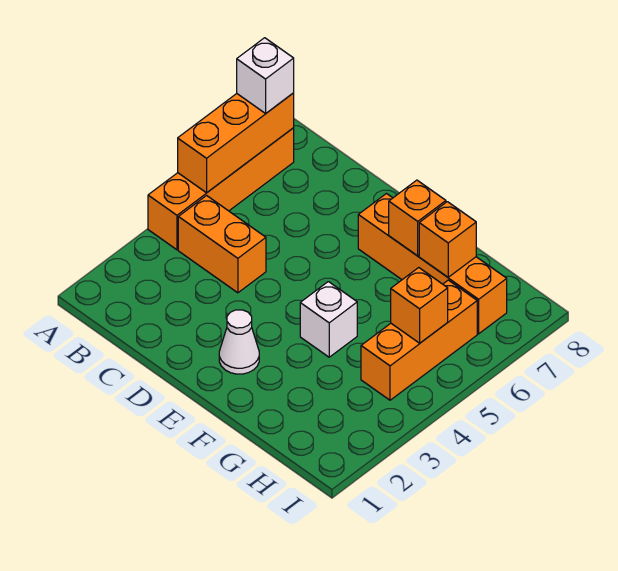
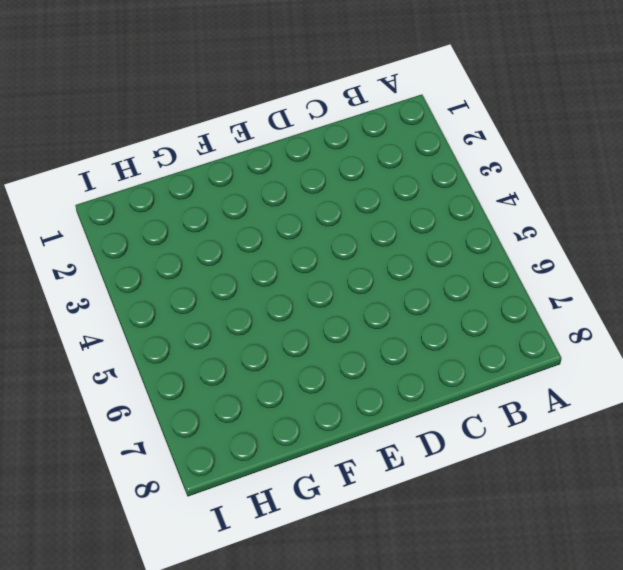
none -> orange brick A4:A7 level 1
none -> orange brick B4:C4 level 1

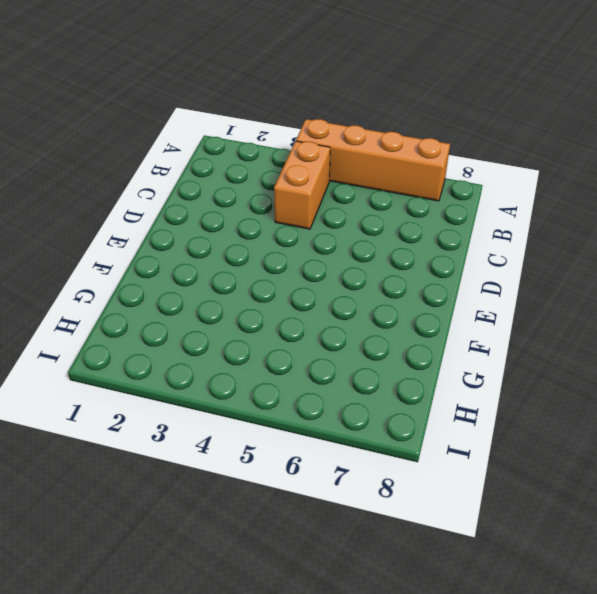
none -> white cone E2 level 1
none -> orange brick E7:H7 level 1

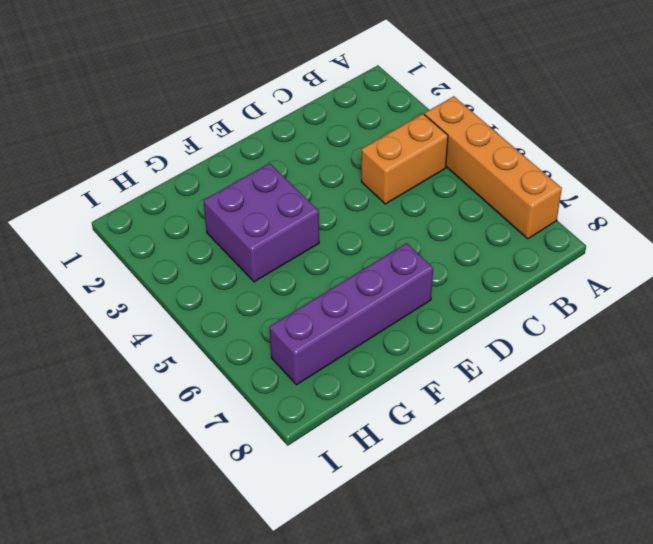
purple brick E7:H7 level 1 -> orange brick E7:H7 level 1
purple brick F3:G4 level 1 -> white brick F4 level 1
none -> white cone E2 level 1
none -> orange brick H4:H6 level 1

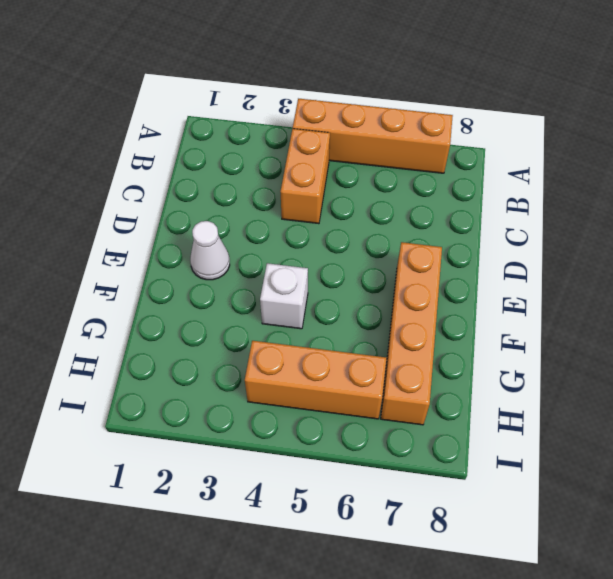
none -> orange brick A5:A7 level 2
none -> orange brick F7 level 2

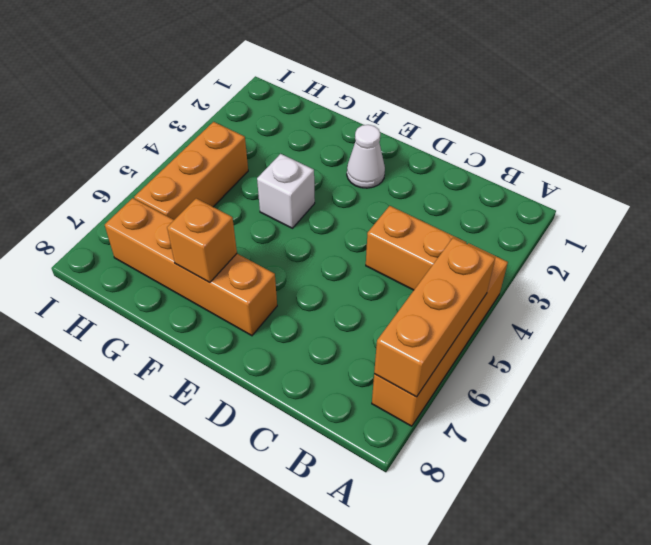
none -> orange brick G7 level 2
none -> orange brick H5 level 2

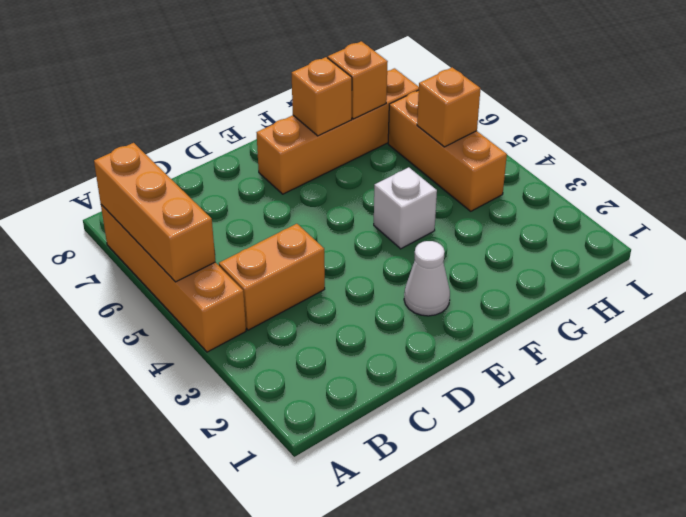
none -> white brick A7 level 3

